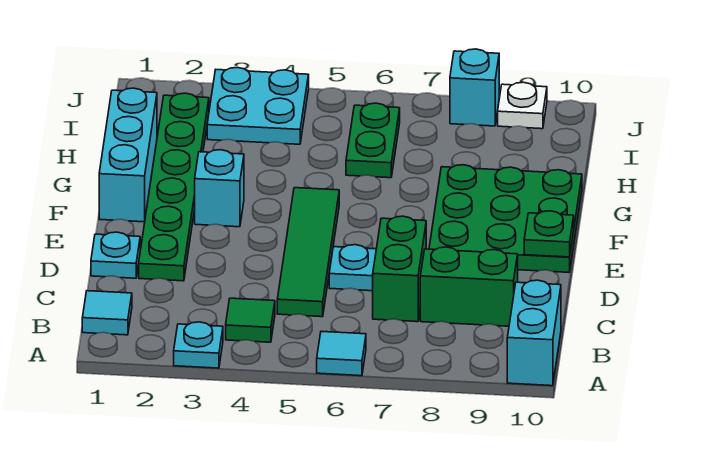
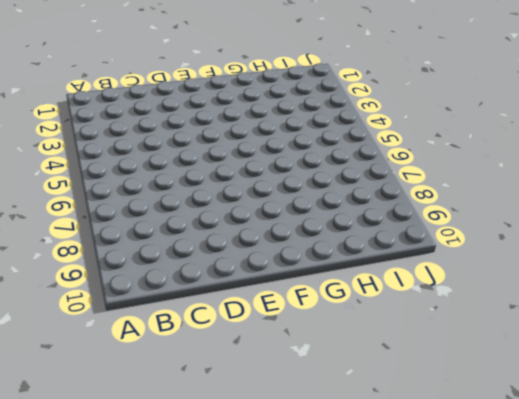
none -> cyan plate A3 level 1
none -> cyan tile A6 level 1
none -> cyan brick A10:B10 level 1

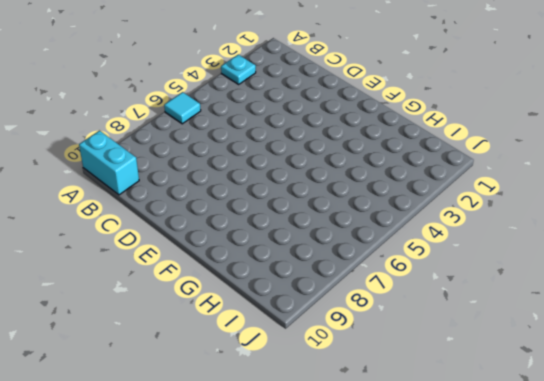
none -> cyan tile B1 level 1
none -> green tile B4 level 1
none -> green tile C5:F5 level 1

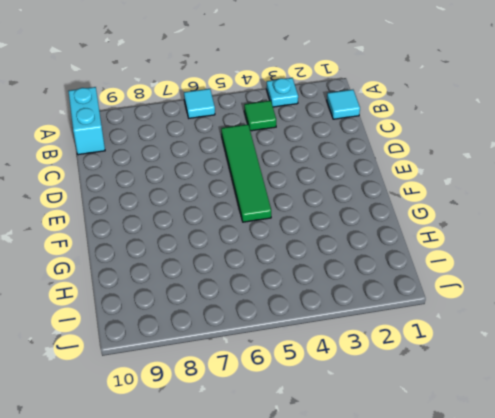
none -> green brick C7:D7 level 1
none -> green brick C8:C9 level 1
none -> cyan plate D1 level 1

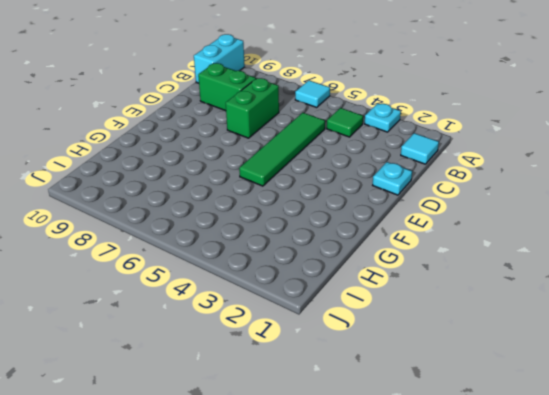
none -> green plate D2:I2 level 1
none -> cyan plate D6 level 1
none -> green plate E8:G10 level 1

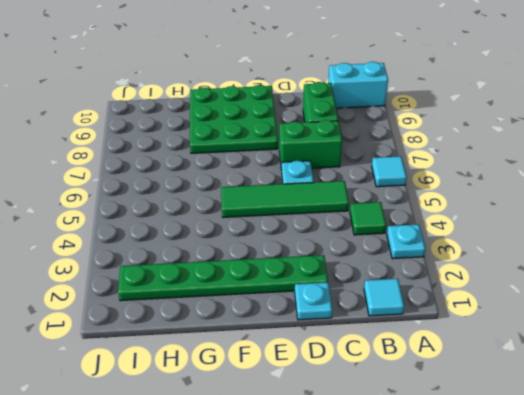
none -> cyan brick F1:H1 level 1
none -> cyan brick F3 level 1
none -> green plate H6:I6 level 1

